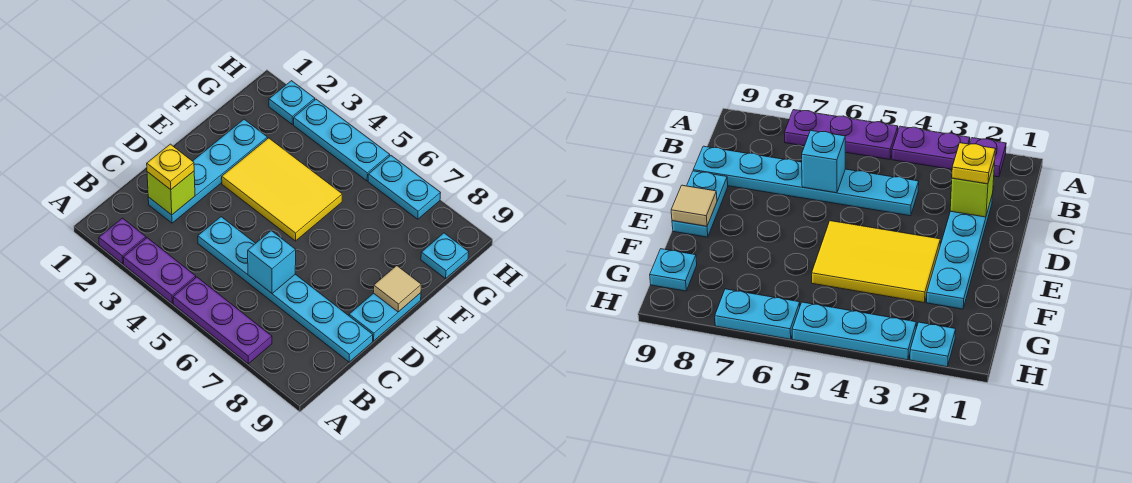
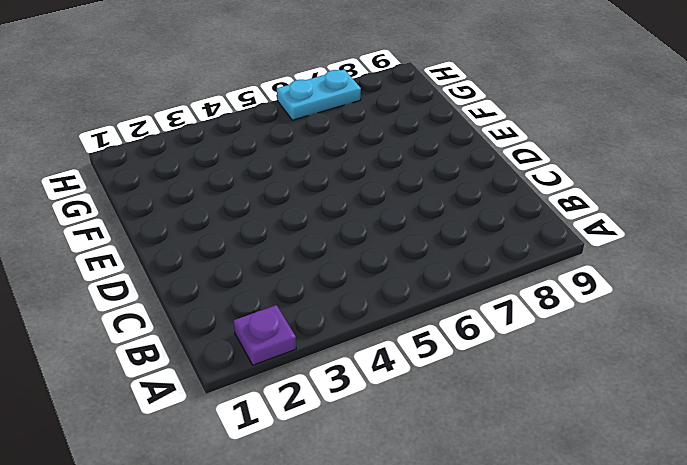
none -> purple plate A3:A4 level 1
none -> purple plate A5:A7 level 1
none -> cyan plate C2:F2 level 1

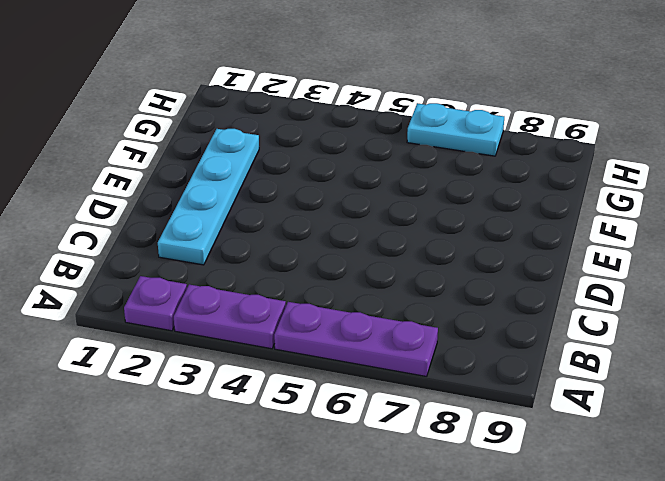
none -> cyan plate C4:C9 level 1
none -> cyan plate D9:E9 level 1
none -> yellow tile E3:F5 level 1

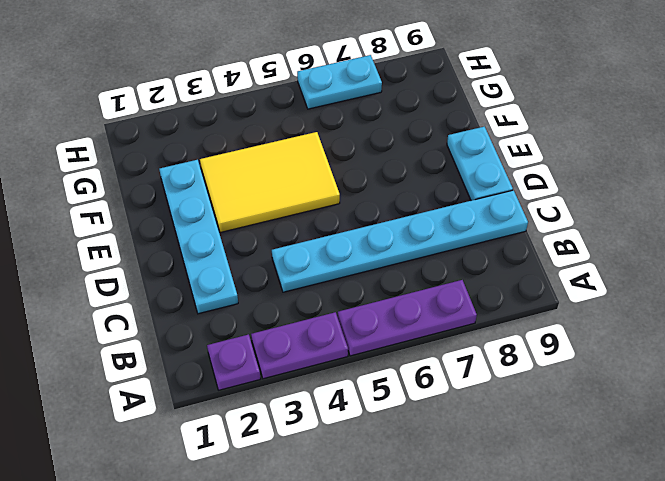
none -> cyan plate G9 level 1
none -> cyan plate H2 level 1
none -> cyan plate H3:H5 level 1

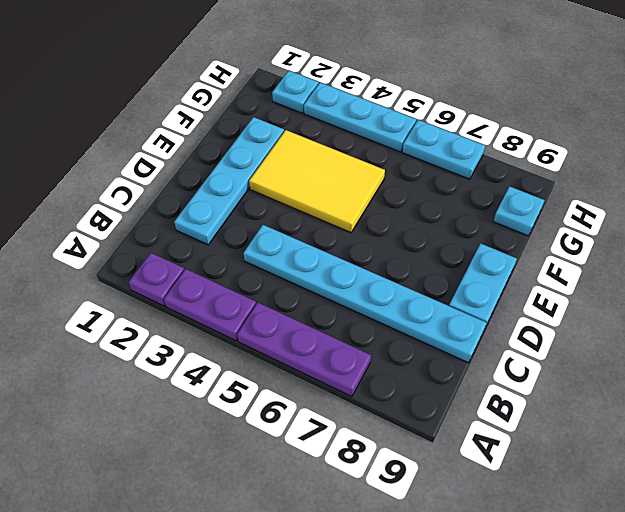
none -> lime brick C2 level 2
none -> cyan brick C6 level 2
none -> tan tile E9 level 2

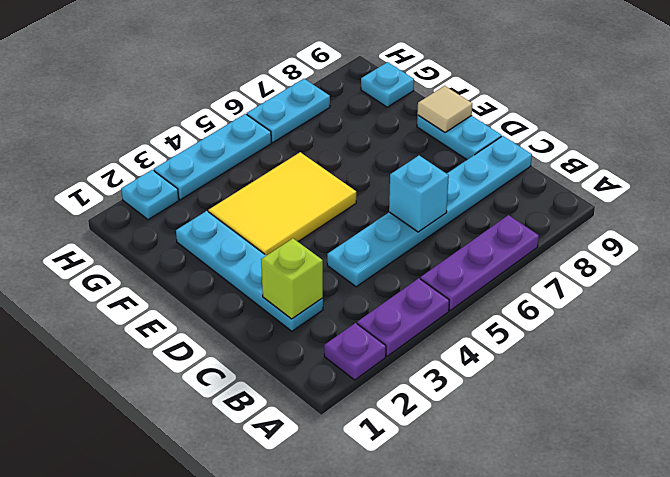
none -> yellow plate C2 level 3

